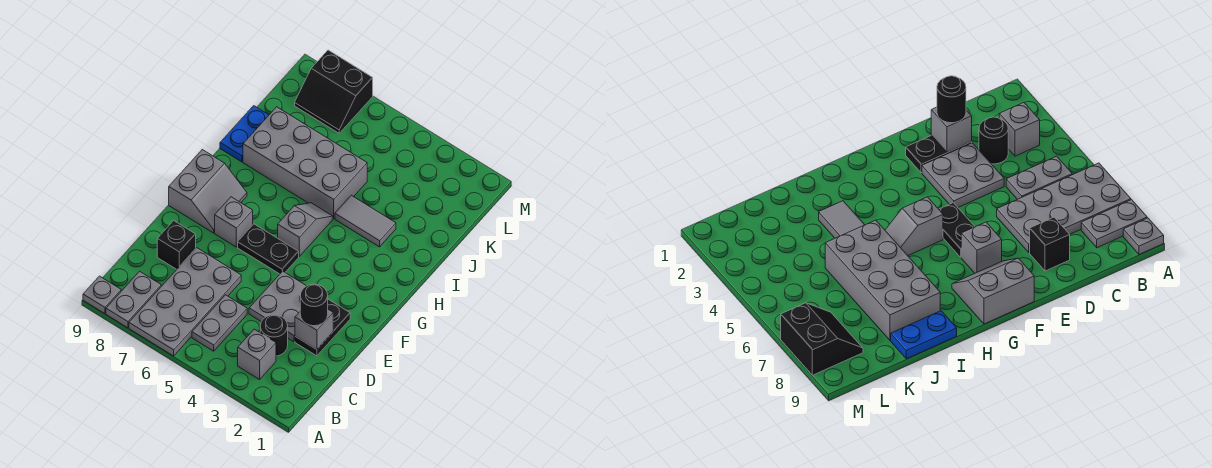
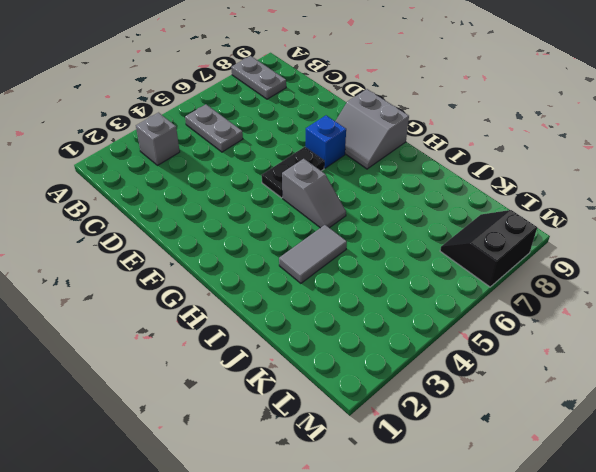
blue brick F7 level 1 -> grey brick F7 level 1
none -> grey plate A6:D7 level 1
none -> grey plate A9 level 1
none -> black round brick C3 level 1

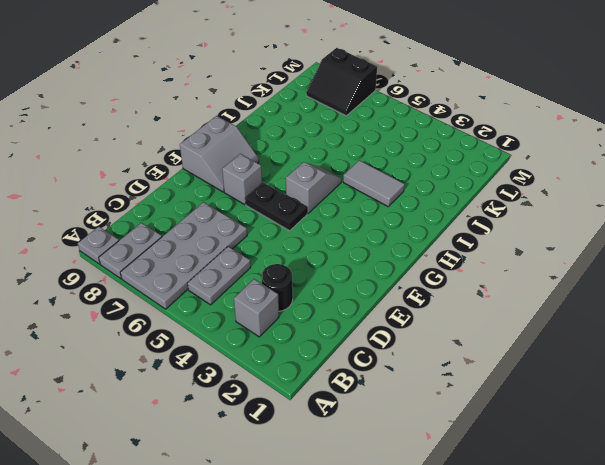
none -> black plate D2:E2 level 1
none -> grey plate D3:E4 level 1
none -> black brick D8 level 1

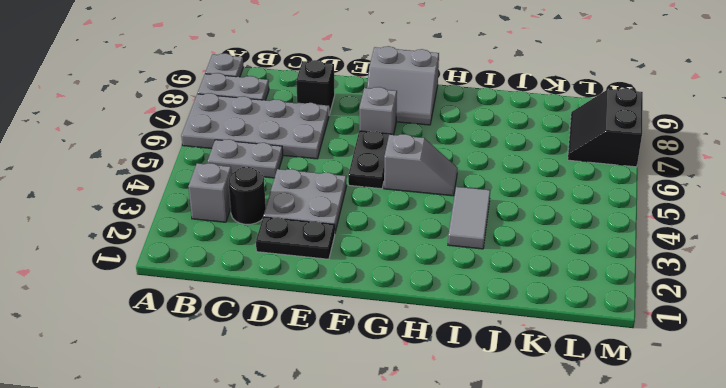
none -> grey brick I5:J8 level 1
none -> blue plate I9:J9 level 1
none -> grey brick D2 level 2

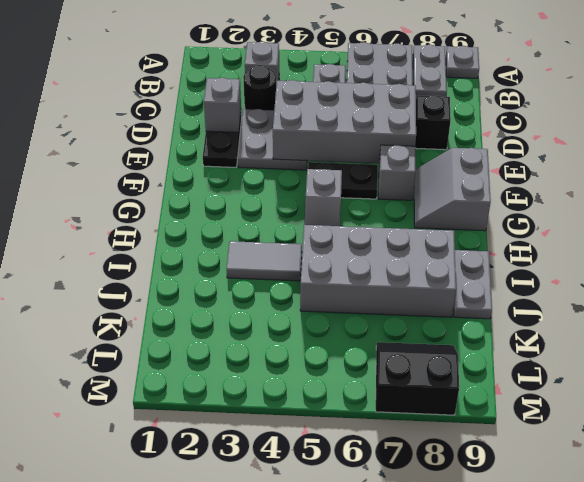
grey brick D4:E7 level 2 -> none
grey plate I9:J9 level 1 -> blue plate I9:J9 level 1
none -> black round brick D2 level 3

